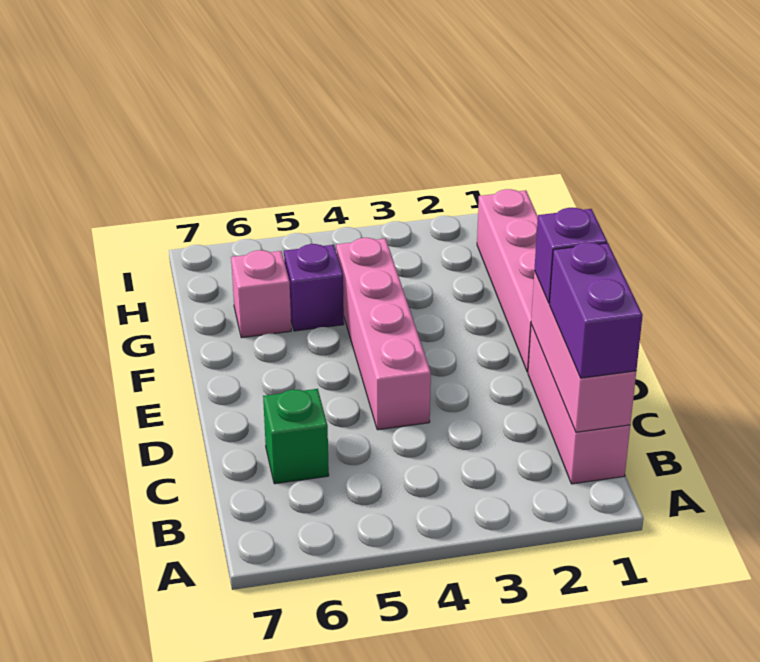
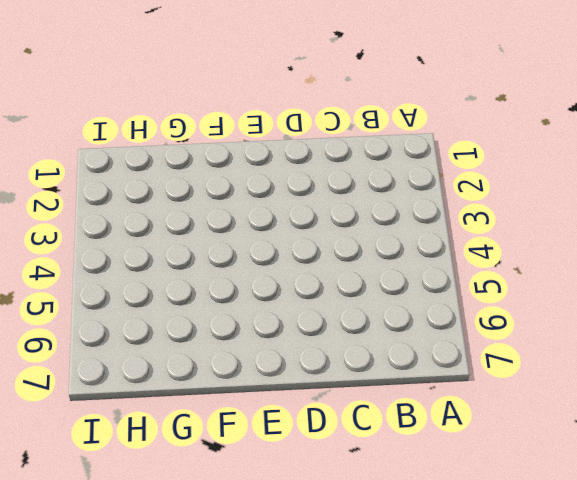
none -> pink brick B1:D1 level 1
none -> green brick C6 level 1

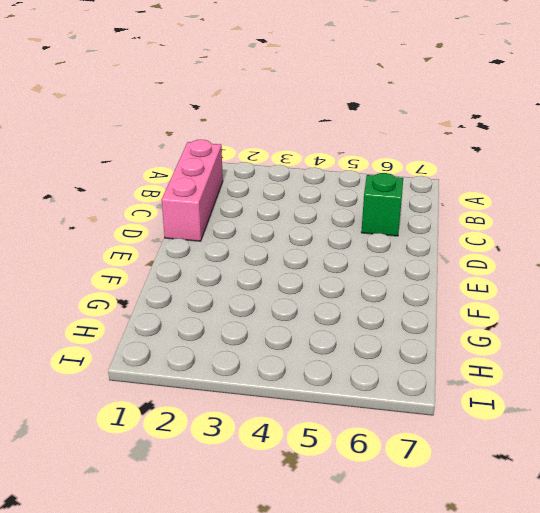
none -> pink brick D4:G4 level 1
none -> pink brick E1:H1 level 1

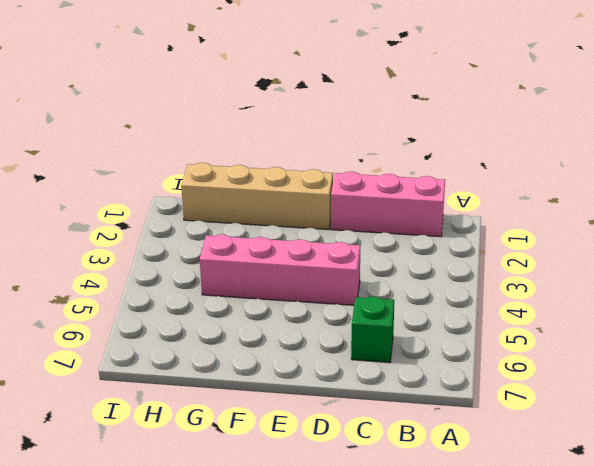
tan brick E1:H1 level 1 -> pink brick E1:H1 level 1
none -> purple brick G5 level 1
none -> pink brick G6 level 1

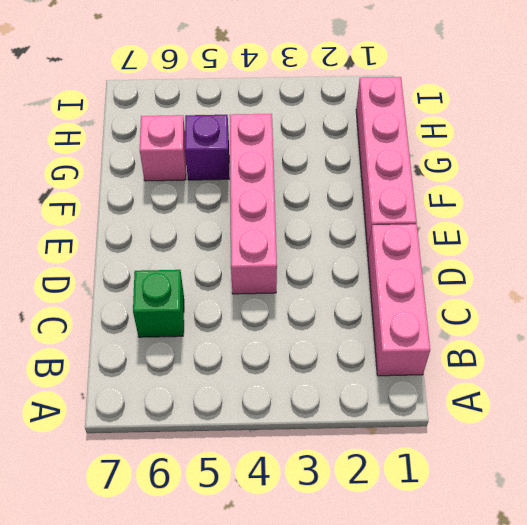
none -> pink brick B1:D1 level 2
none -> purple brick B1:C1 level 3

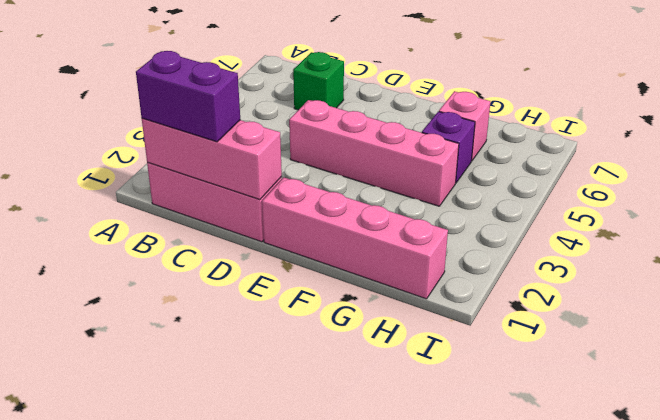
none -> purple brick D1 level 3

